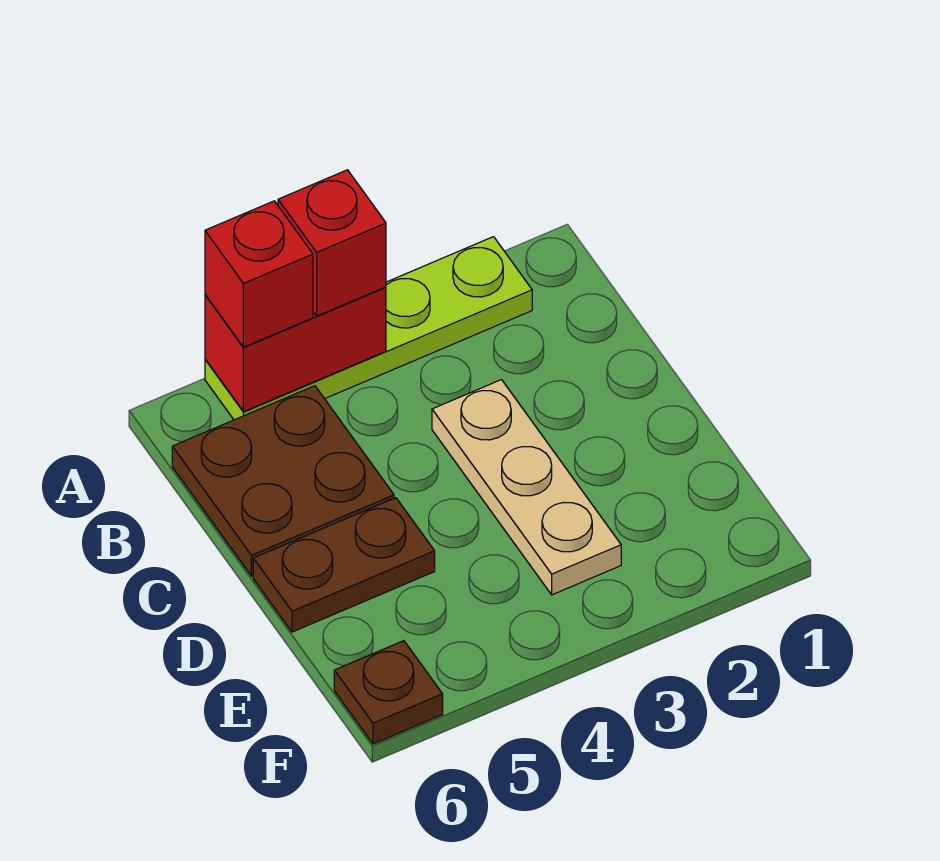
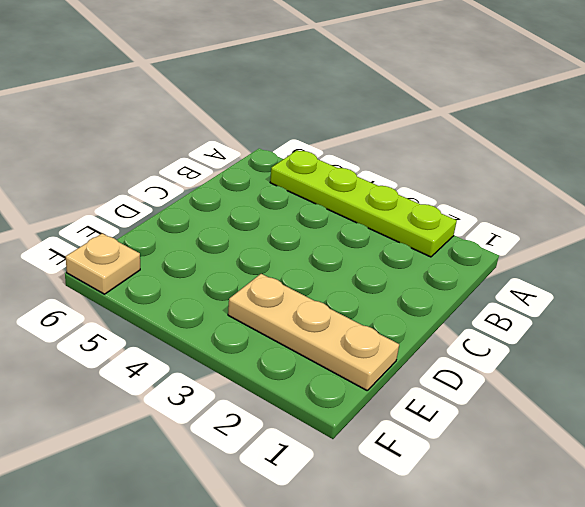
tan plate E1:E3 level 1 -> tan plate C3:E3 level 1
tan plate F6 level 1 -> brown plate F6 level 1
none -> brown plate B5:C6 level 1
none -> brown plate D5:D6 level 1

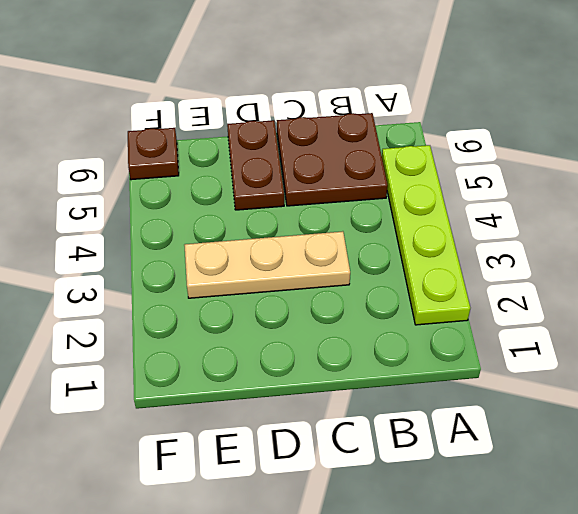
none -> red brick A4:A5 level 2
none -> red brick A4 level 3

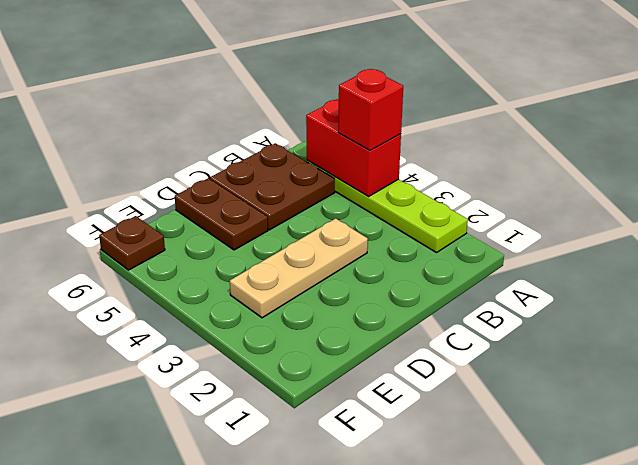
none -> red brick A5 level 3

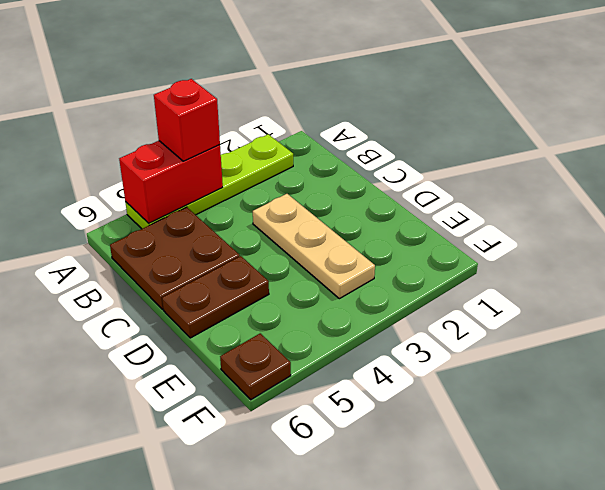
none -> red brick A5 level 3

